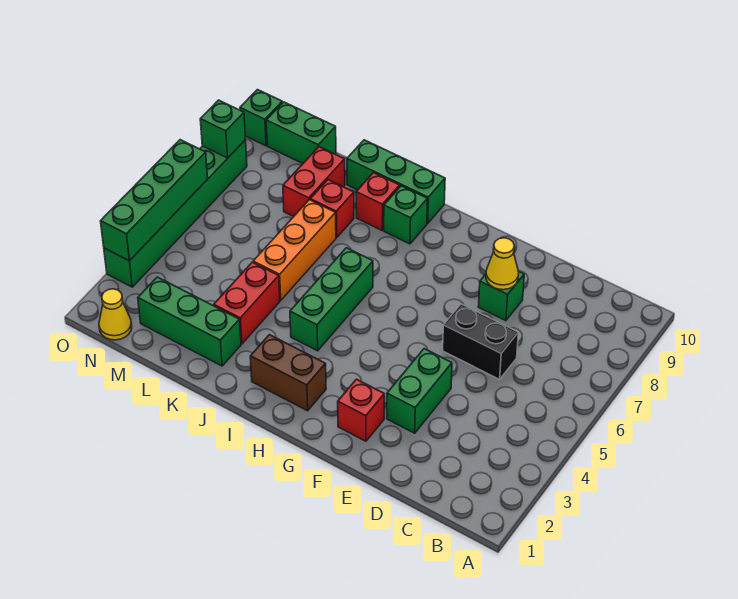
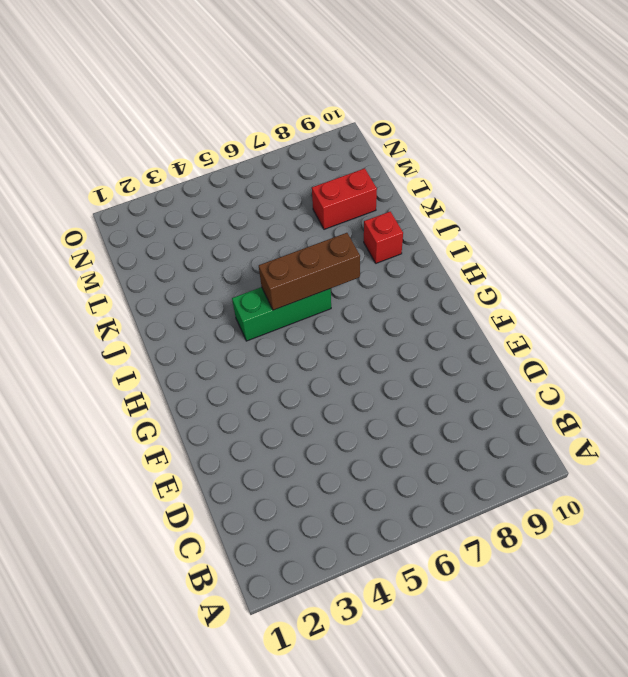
brown brick I5:I7 level 2 -> none
none -> black brick D6:E6 level 1
none -> green brick E3:E4 level 1
none -> green brick E8 level 1

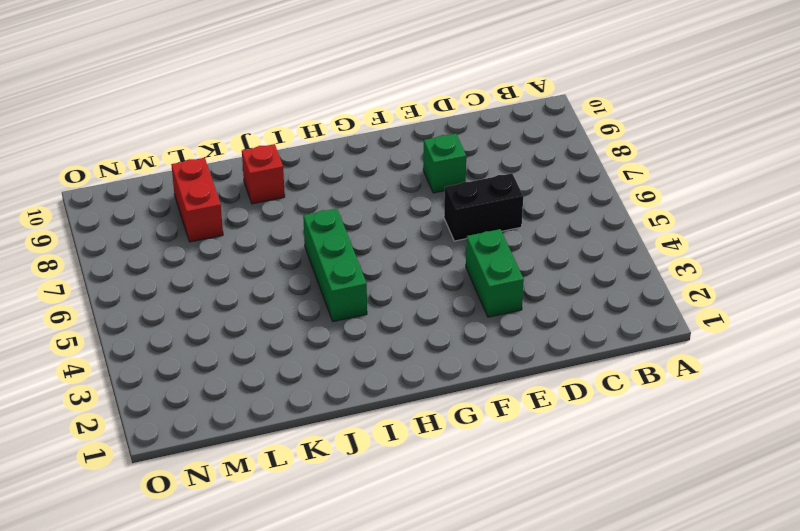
none -> red brick F2 level 1
none -> brown brick H2:I2 level 1
none -> green brick I9 level 1

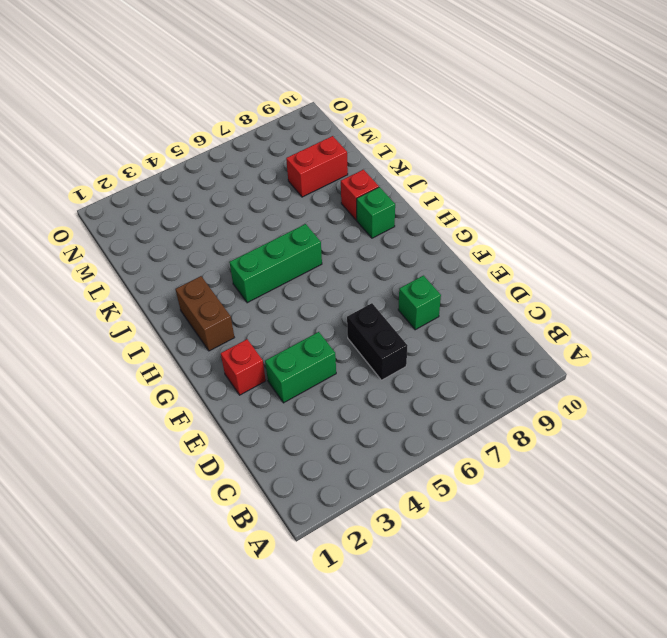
none -> green brick I10:K10 level 1
none -> green brick K2:M2 level 1
none -> red brick K3:K4 level 1

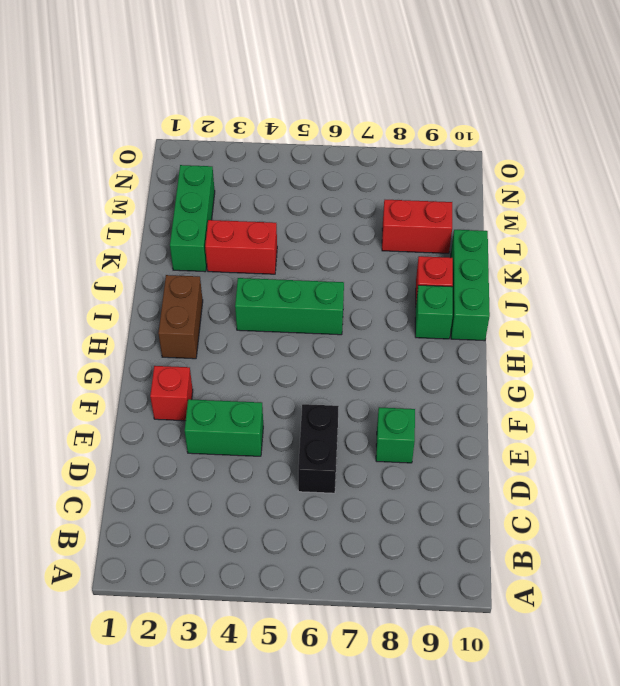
none -> orange brick K5:K7 level 1
none -> red brick K8 level 1
none -> green brick M10:N10 level 1

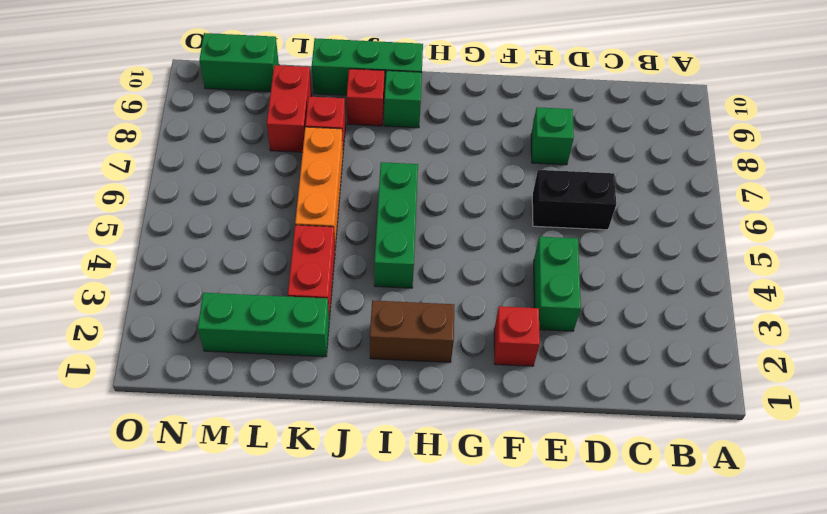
none -> yellow cone N1 level 1
none -> green brick O3:O8 level 1
none -> green brick O10 level 1

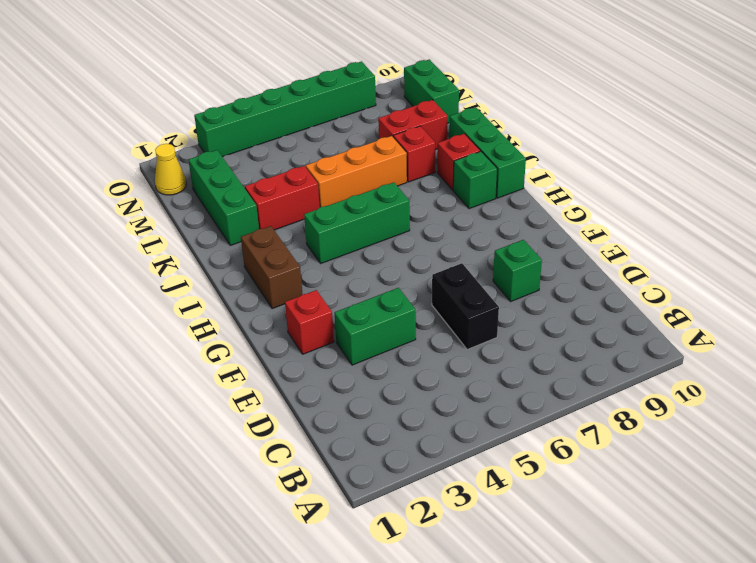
none -> green brick O10 level 1
none -> yellow cone E8 level 2
none -> green brick O3:O6 level 2

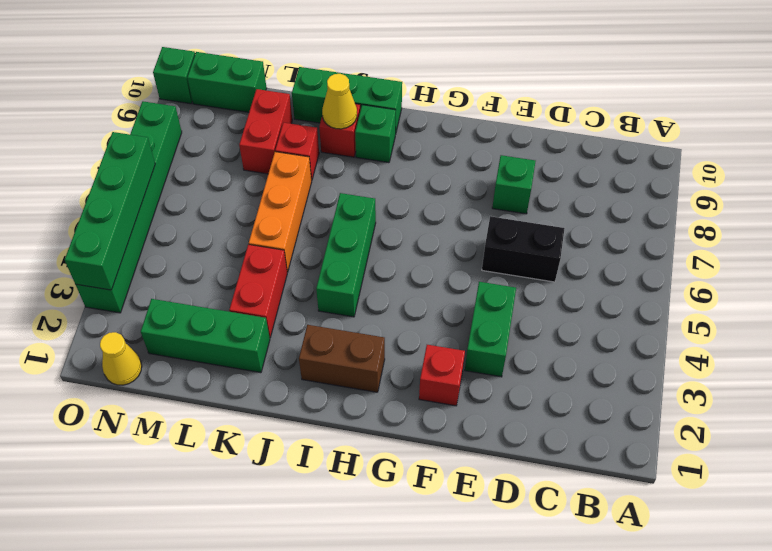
yellow cone J9 level 2 -> yellow cone E8 level 2
none -> green brick O8 level 2

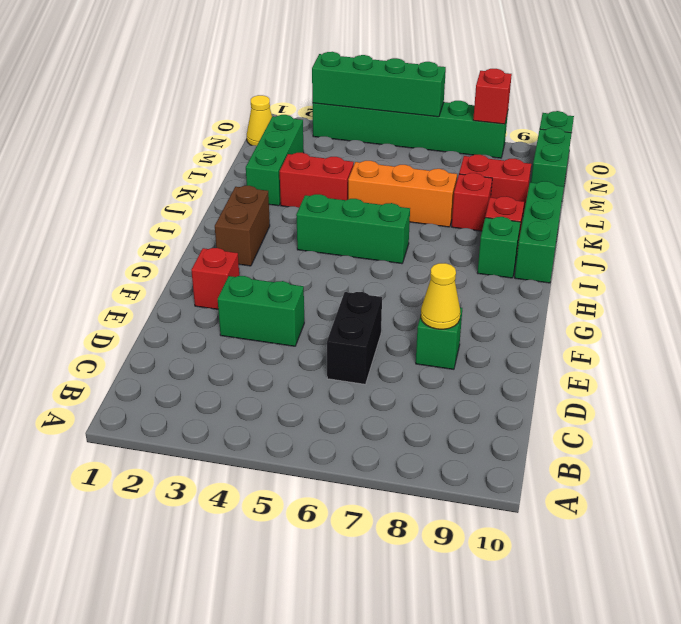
red brick O8 level 2 -> green brick O8 level 2

